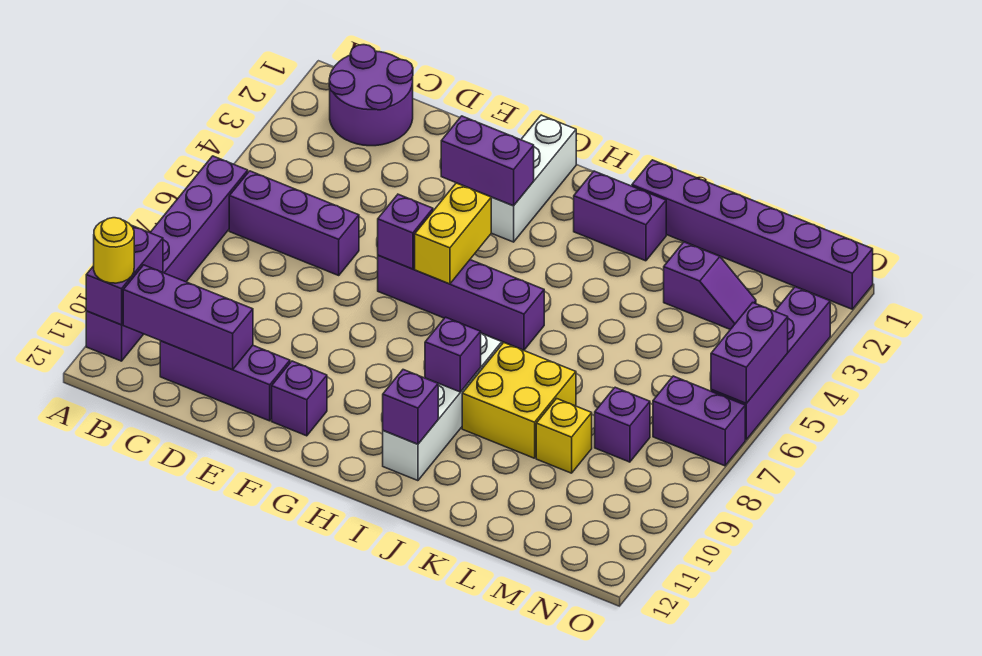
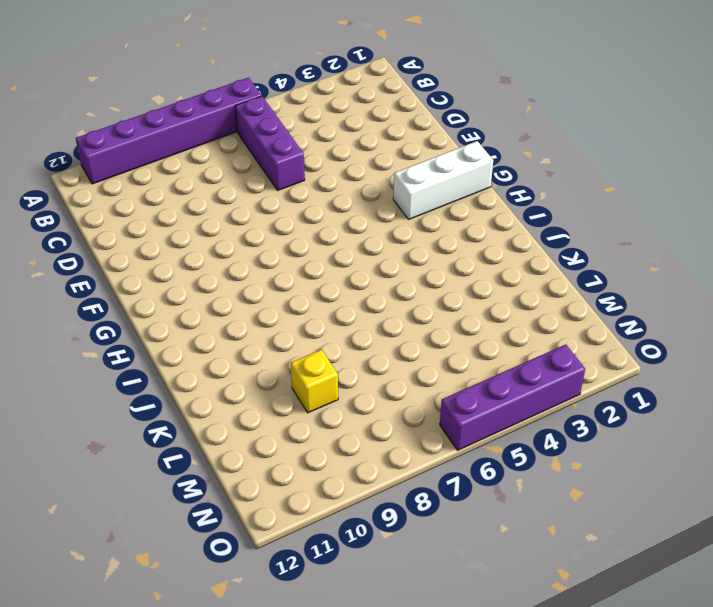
none -> purple round brick B1:C2 level 1
none -> purple brick C11:E11 level 1
none -> purple brick F6:I6 level 1

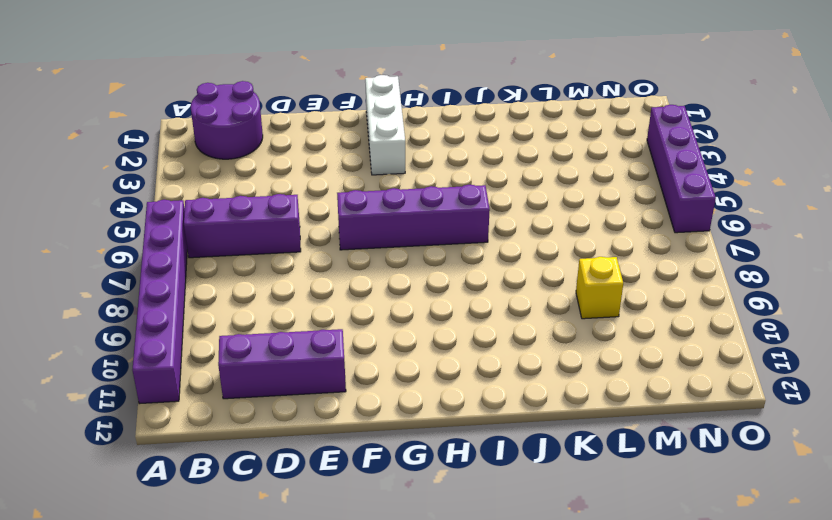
none -> purple brick F11 level 1
none -> purple brick I2:J2 level 1
none -> white brick I8:I11 level 1

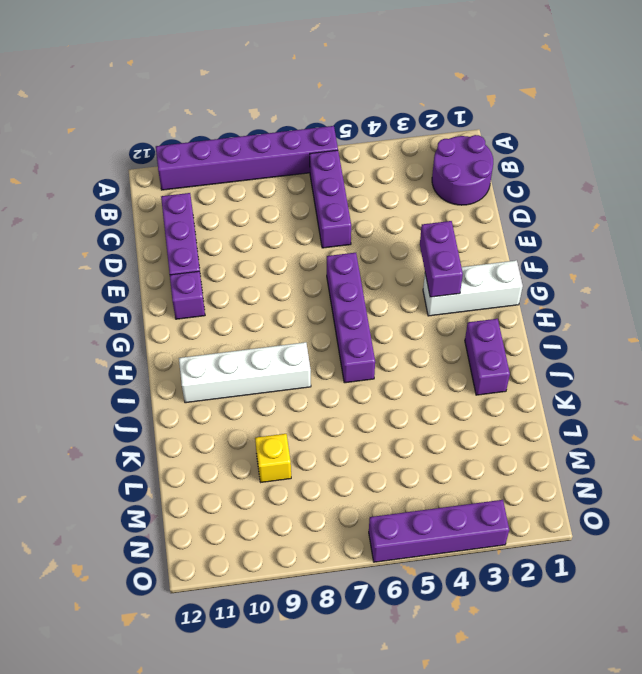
none -> purple brick J1:O1 level 1
none -> yellow brick J8:K9 level 1
none -> purple slope L3:M3 level 1 top L

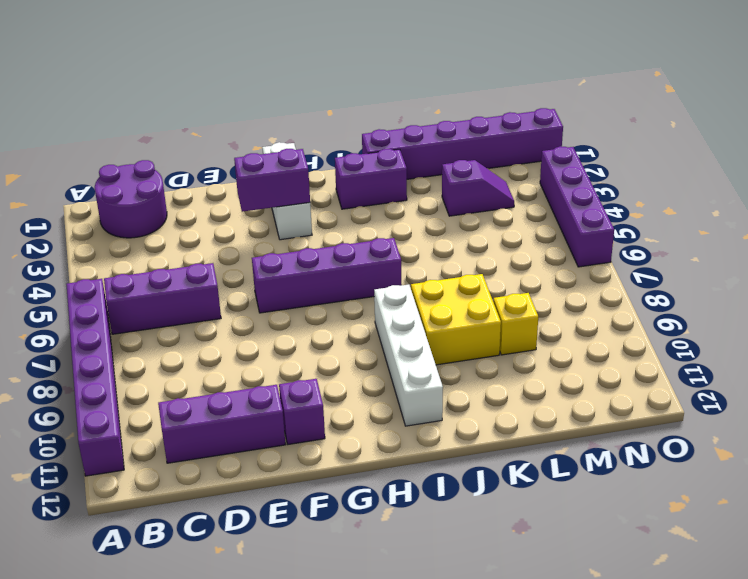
none -> purple brick M8 level 1
none -> purple brick N7:O7 level 1
none -> purple brick A10:A11 level 2

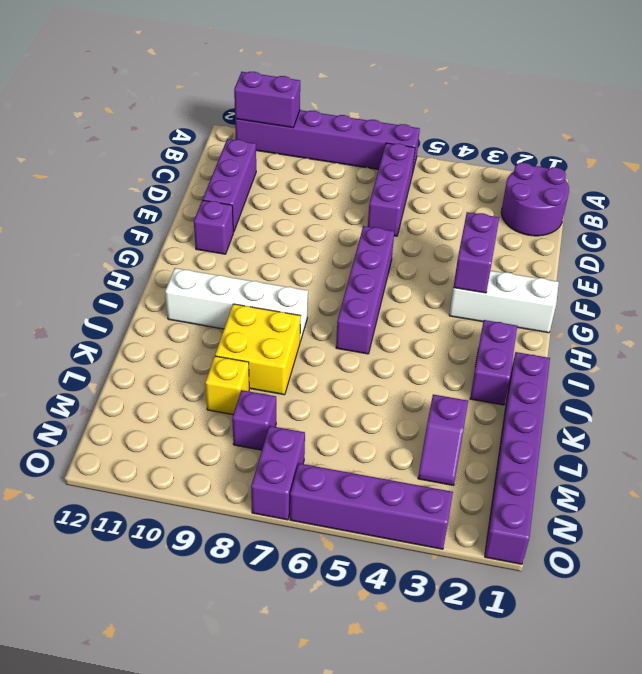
none -> purple brick B11:D11 level 2
none -> purple brick F6 level 2
none -> yellow brick G5:G6 level 2

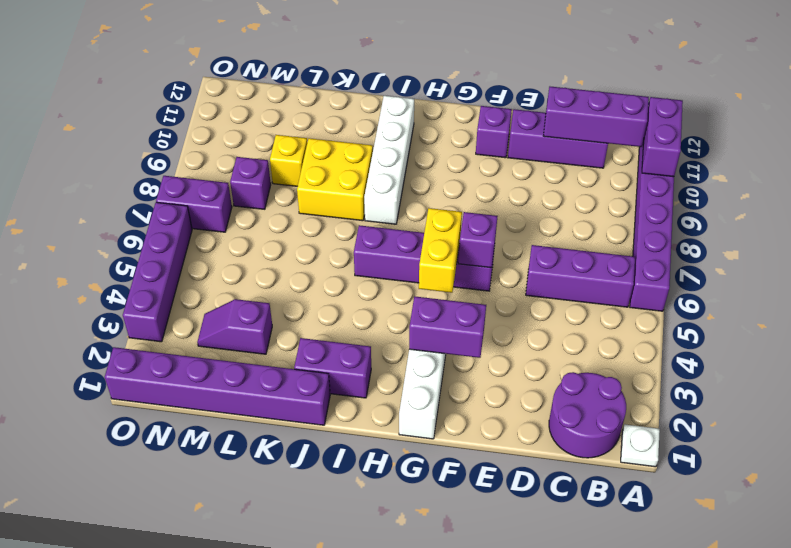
white plate A1 level 1 -> none
none -> purple brick I9 level 2
none -> purple brick I11 level 2
none -> purple brick O5:O6 level 2

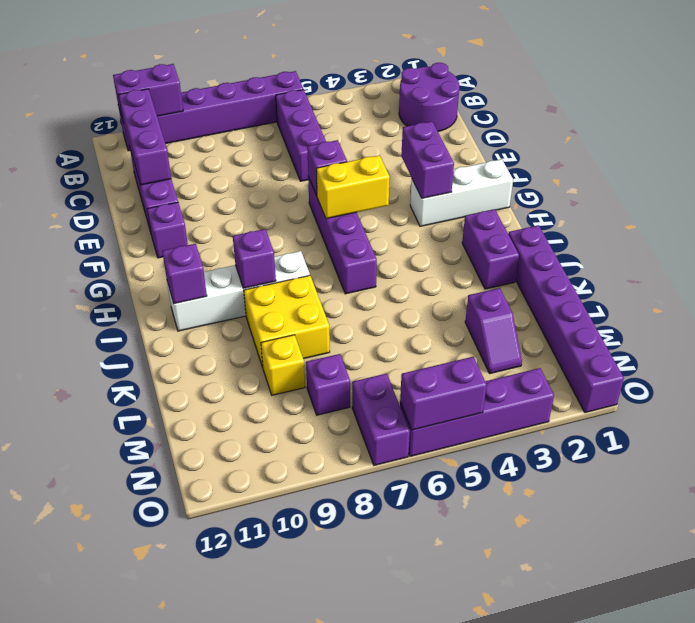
none -> yellow round brick A11 level 3

